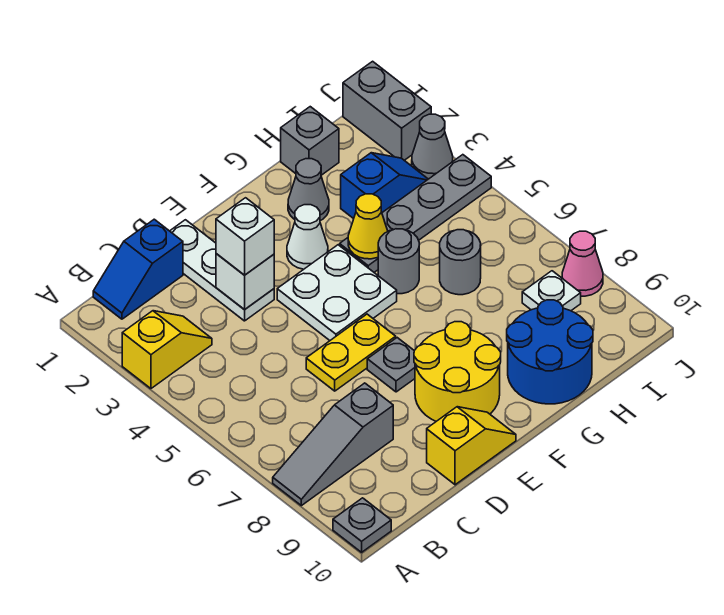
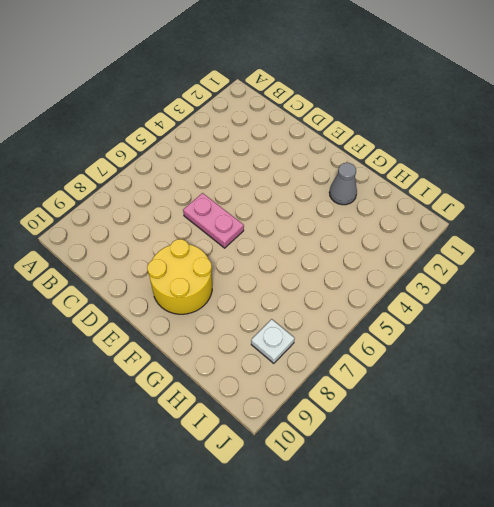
pink plate D6:E6 level 1 -> yellow plate D6:E6 level 1
none -> yellow slope A3:B3 level 1 top A
none -> grey slope A8:C8 level 1 top C
none -> grey plate A10 level 1

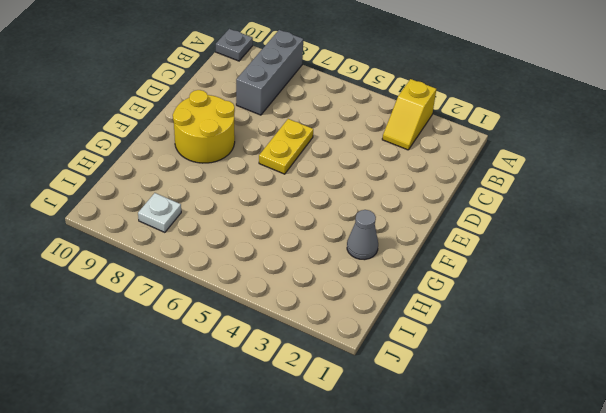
grey brick A8:C8 level 1 -> grey slope A8:C8 level 1 top C
none -> blue slope B1:C1 level 1 top C
none -> white plate D1:D3 level 1
none -> yellow slope D10:E10 level 1 top D

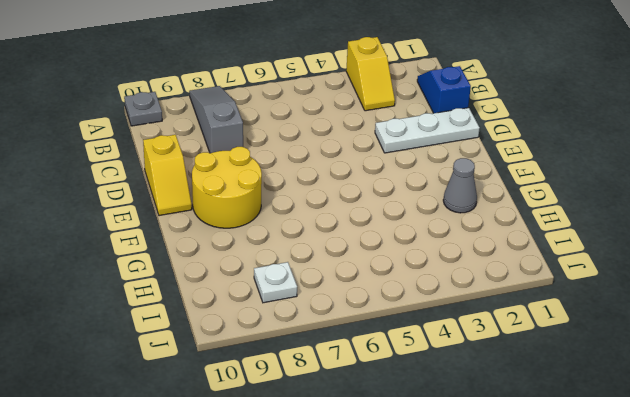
none -> yellow plate D6:E6 level 1
none -> white plate E4:F5 level 1
none -> grey plate E7 level 1

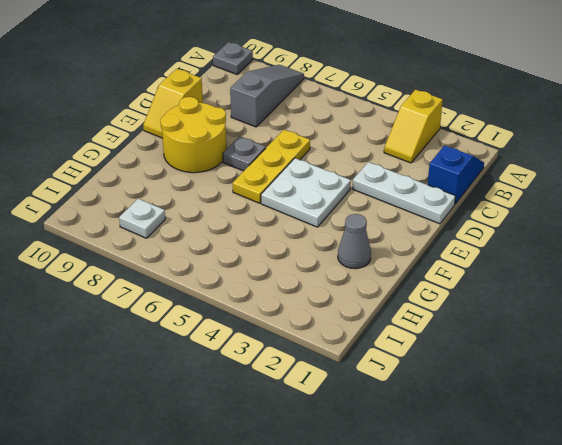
yellow plate D6:F6 level 1 -> yellow plate D6:E6 level 1
none -> white cone F3 level 1
none -> grey plate G4:J4 level 1
none -> grey round brick G5 level 1

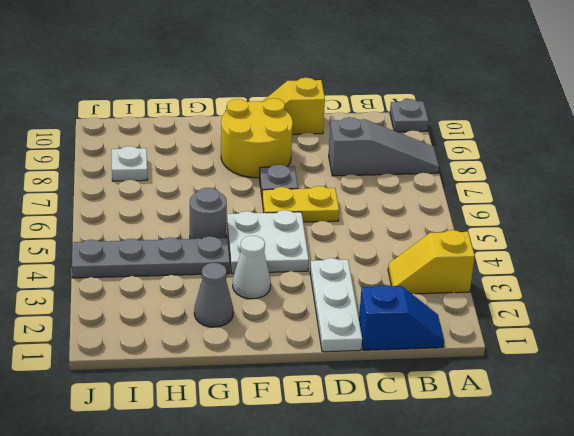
none -> blue round brick G9:H10 level 1
none -> grey brick H1 level 1
none -> blue slope H3:I3 level 1 top H

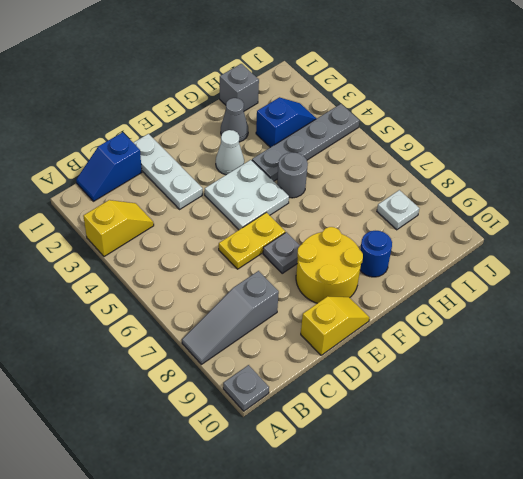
blue round brick G9 level 1 -> blue round brick G9:H10 level 1
none -> grey round brick H6 level 1
none -> grey brick J1:J2 level 1
none -> grey cone J3 level 1

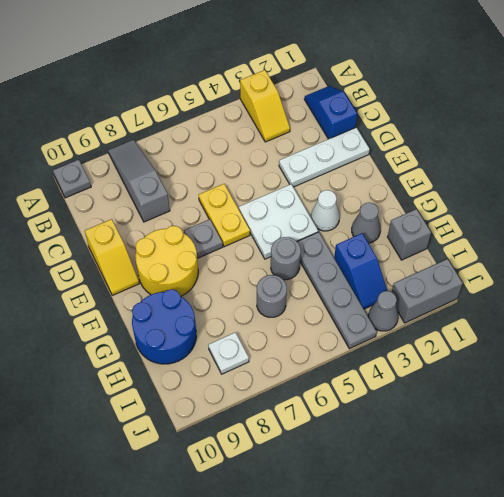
none -> pink cone J8 level 1
none -> white brick D3 level 2
none -> yellow cone G4 level 2

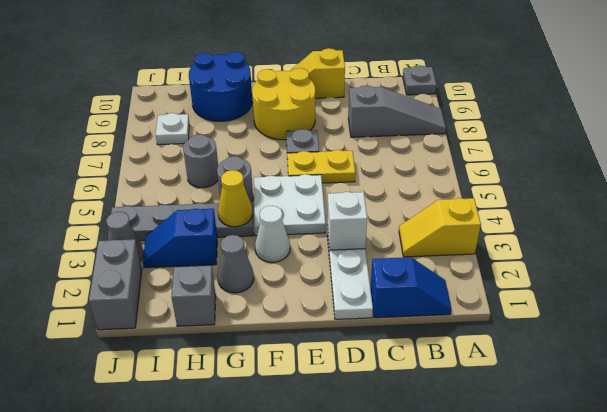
none -> pink cone J8 level 1
none -> white brick D3 level 3

